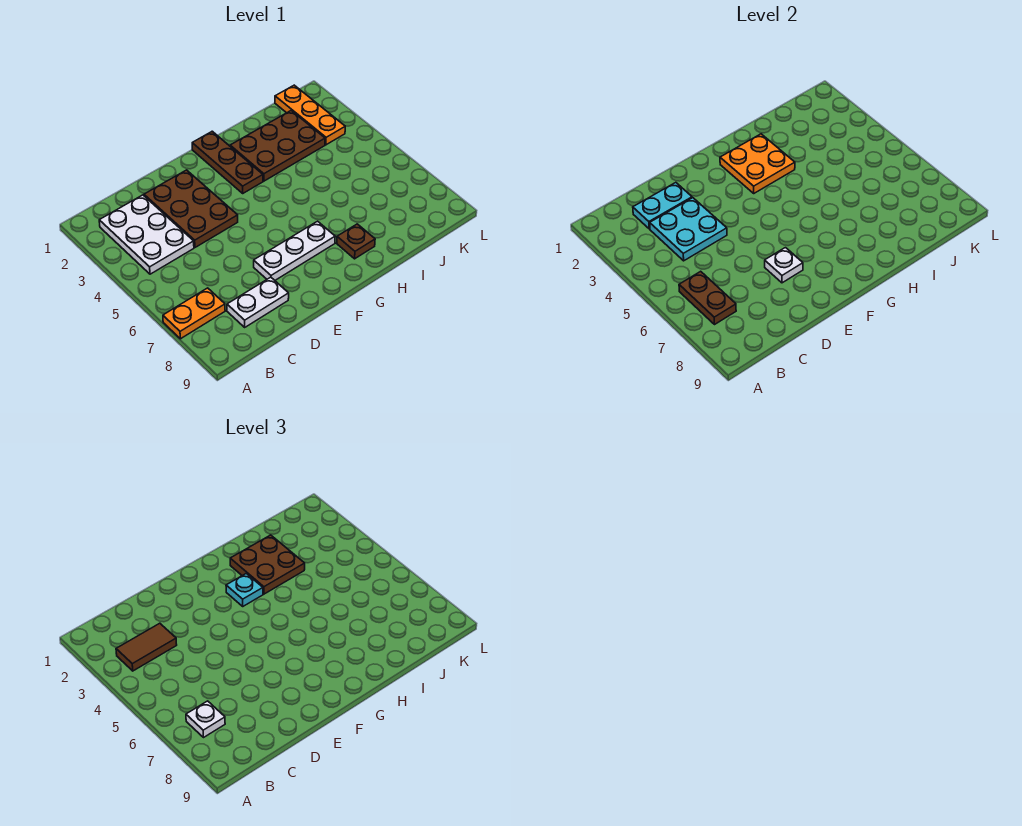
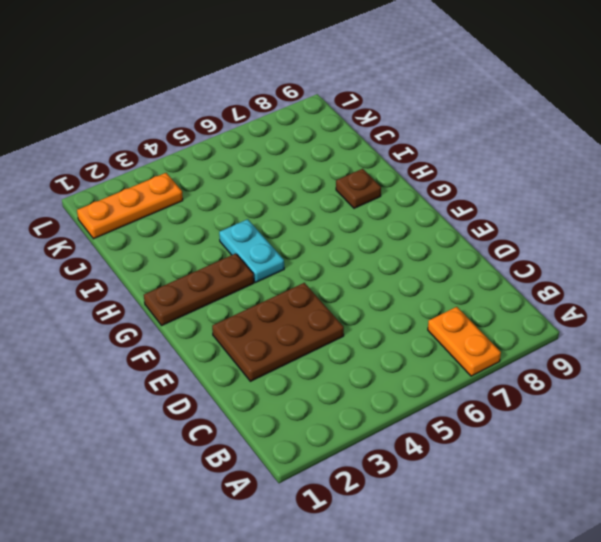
cyan plate G4:H4 level 1 -> cyan plate C2:D2 level 2
none -> white plate B2:C4 level 1
none -> white plate C8:D8 level 1
none -> white plate E7:G7 level 1

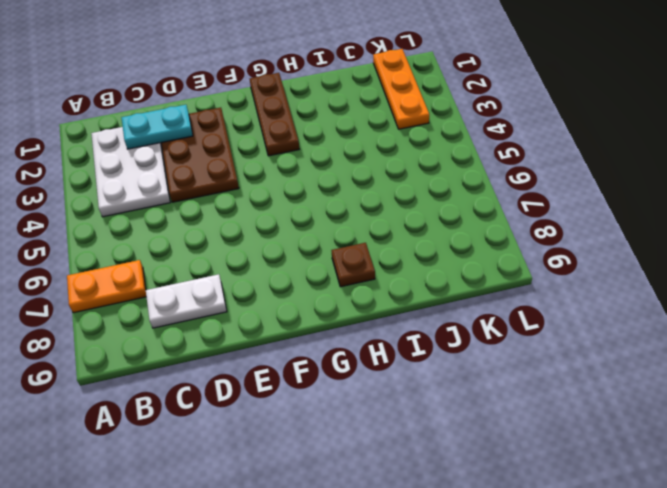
none -> white plate E7:G7 level 1
none -> brown plate H2:J3 level 1
none -> brown plate B6:B7 level 2

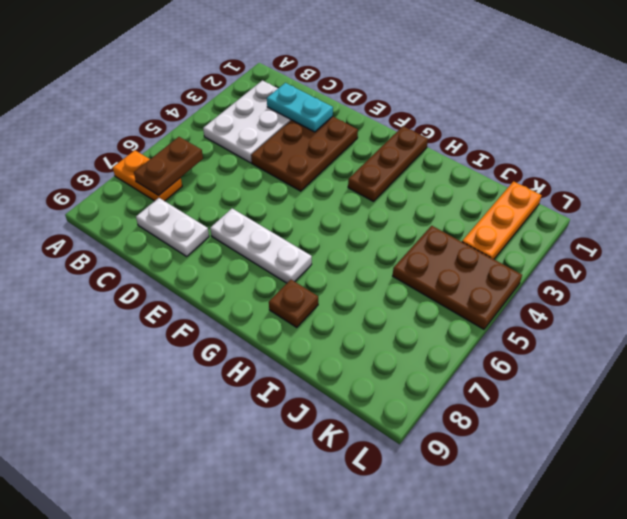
brown plate J4:L5 level 1 -> brown plate H2:J3 level 1
none -> cyan plate C3:D4 level 2
none -> white plate E7 level 2
none -> orange plate G2:H3 level 2

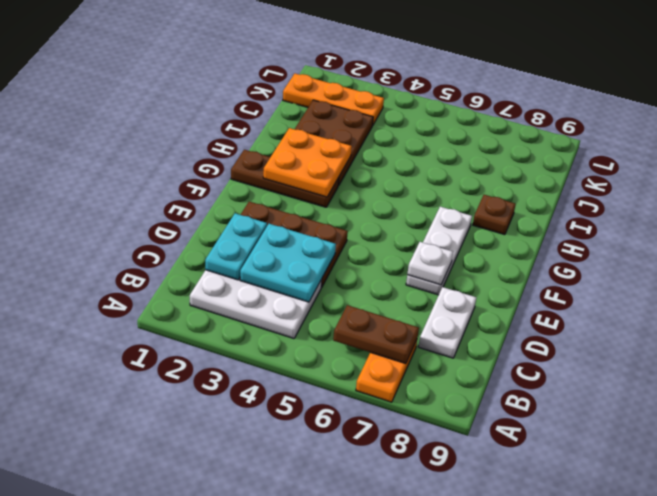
none -> brown tile B3:C3 level 3
none -> white plate B7 level 3
none -> cyan plate G3 level 3

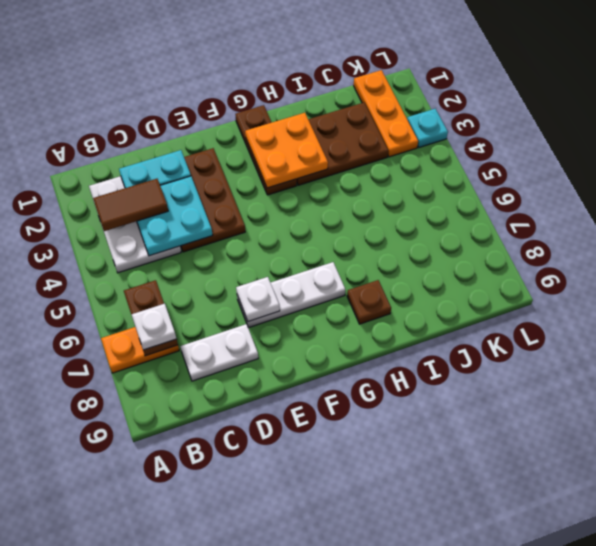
cyan plate L3 level 1 -> cyan plate G3 level 3
none -> brown plate H2:I3 level 3

